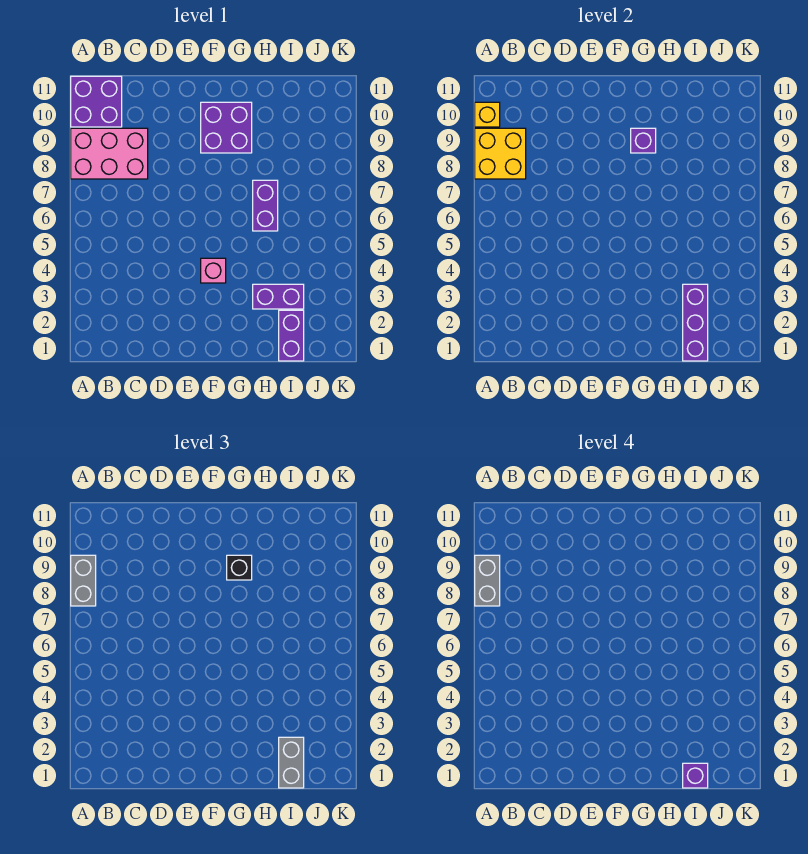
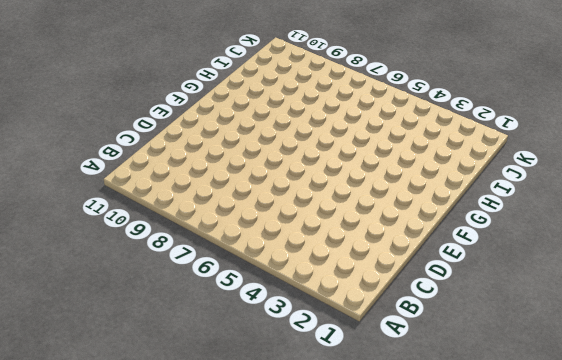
none -> pink brick A8:C9 level 1
none -> purple brick A10:B11 level 1
none -> pink brick F4 level 1

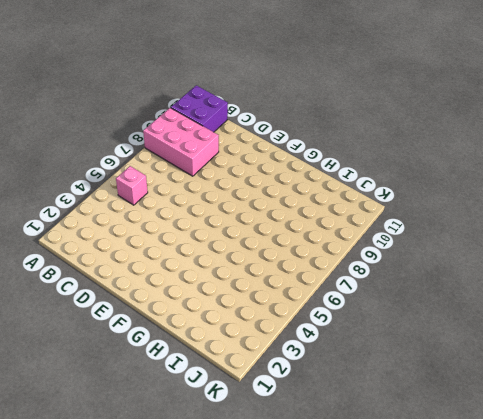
pink brick B5 level 1 -> pink brick F4 level 1
none -> purple brick F9:G10 level 1
none -> purple brick H3:I3 level 1
none -> purple brick H6:H7 level 1

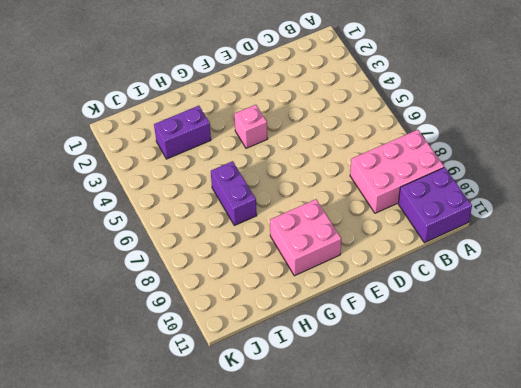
pink brick F9:G10 level 1 -> purple brick F9:G10 level 1
none -> purple brick I1:I2 level 1
none -> yellow brick A8:B9 level 2
none -> yellow brick A10 level 2

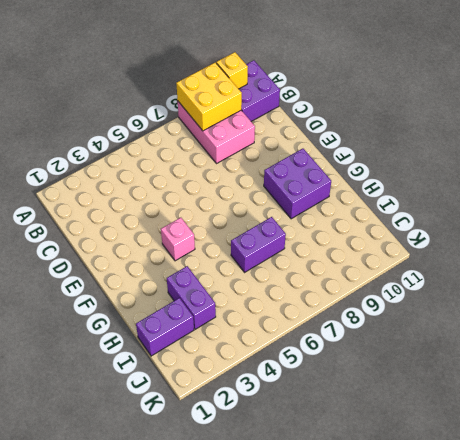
none -> purple brick G9 level 2
none -> purple brick I1:I3 level 2
none -> grey brick A8:A9 level 3

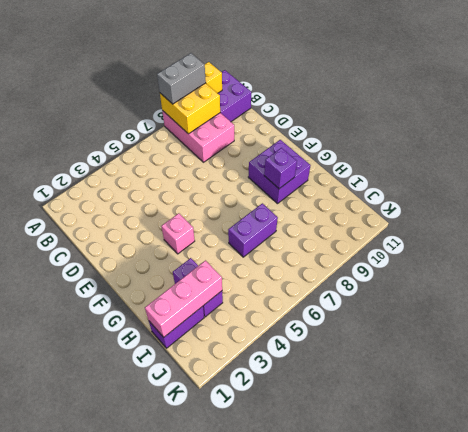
pink brick I1:I3 level 2 -> purple brick I1:I3 level 2
none -> black brick G9 level 3
none -> grey brick I1:I2 level 3
none -> grey brick A8:A9 level 4

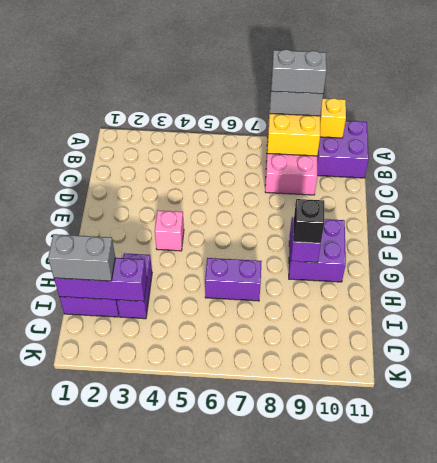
none -> purple brick I1 level 4

